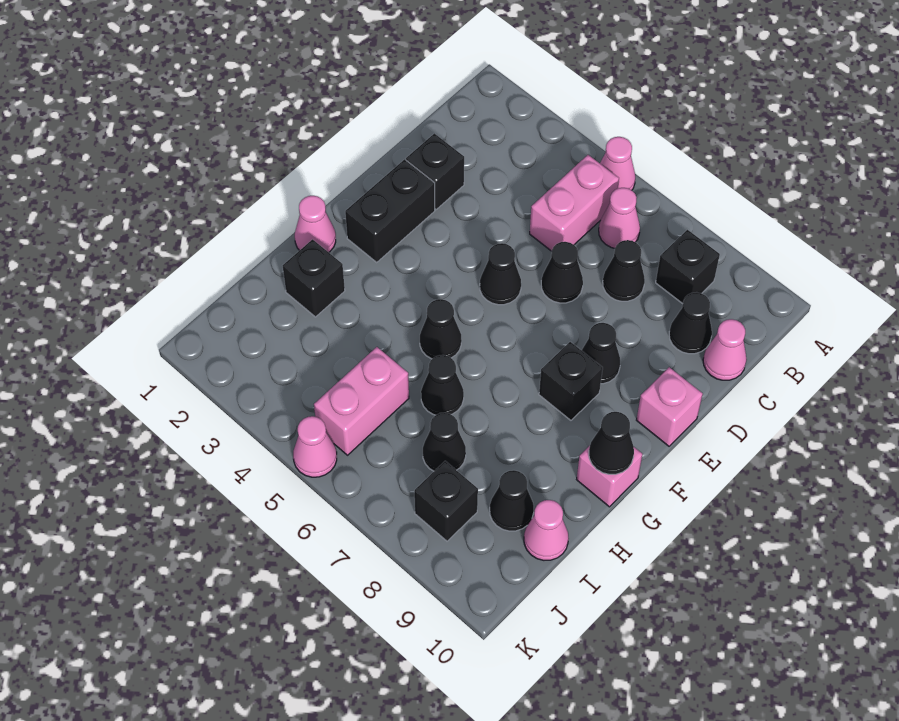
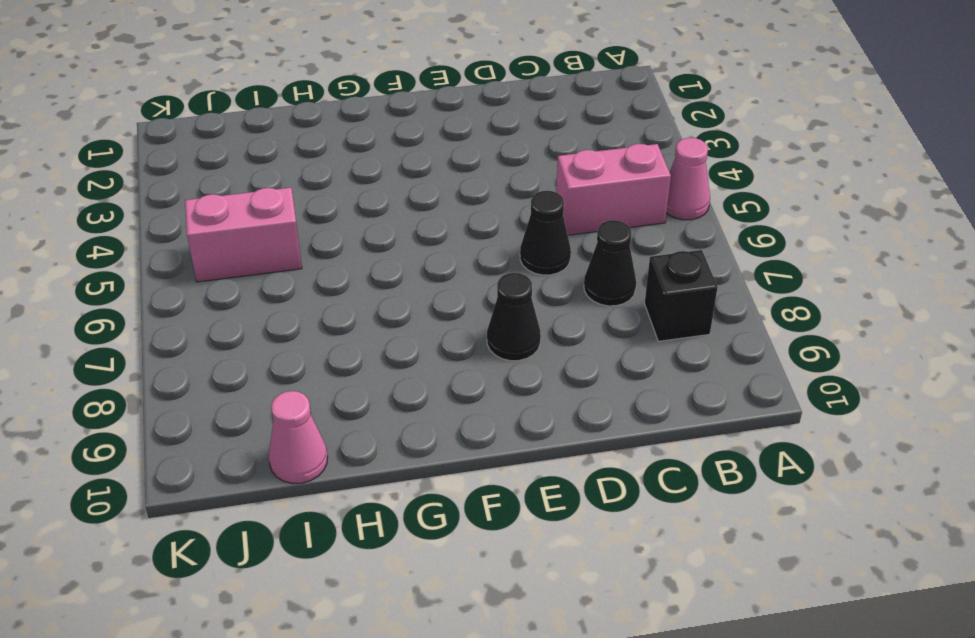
none -> pink cone B6 level 1
none -> black cone C9 level 1
none -> pink cone C10 level 1

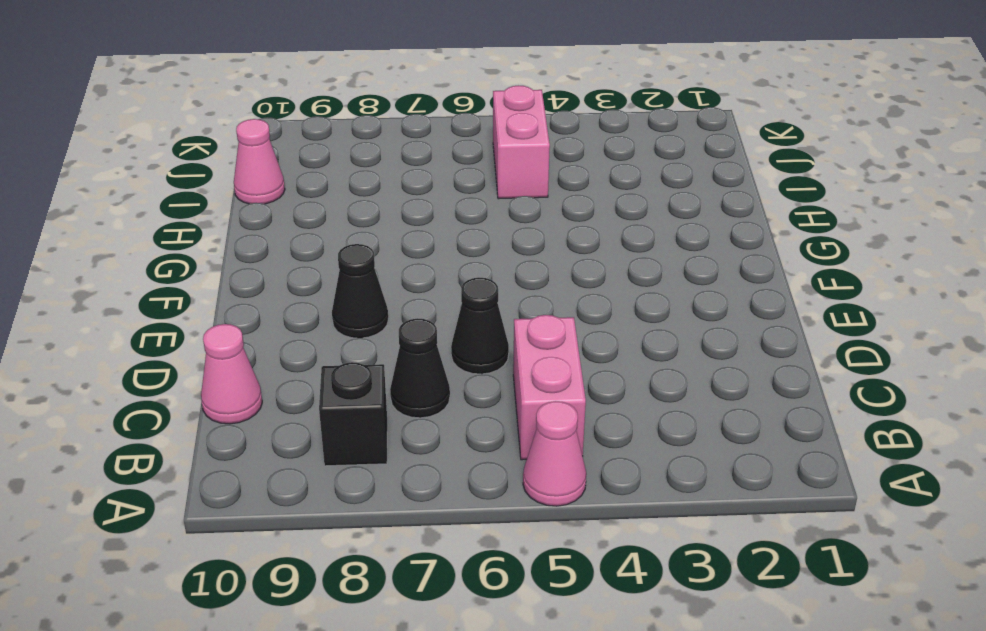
none -> pink cone B6 level 1
none -> black cone C9 level 1
none -> black brick D2 level 1

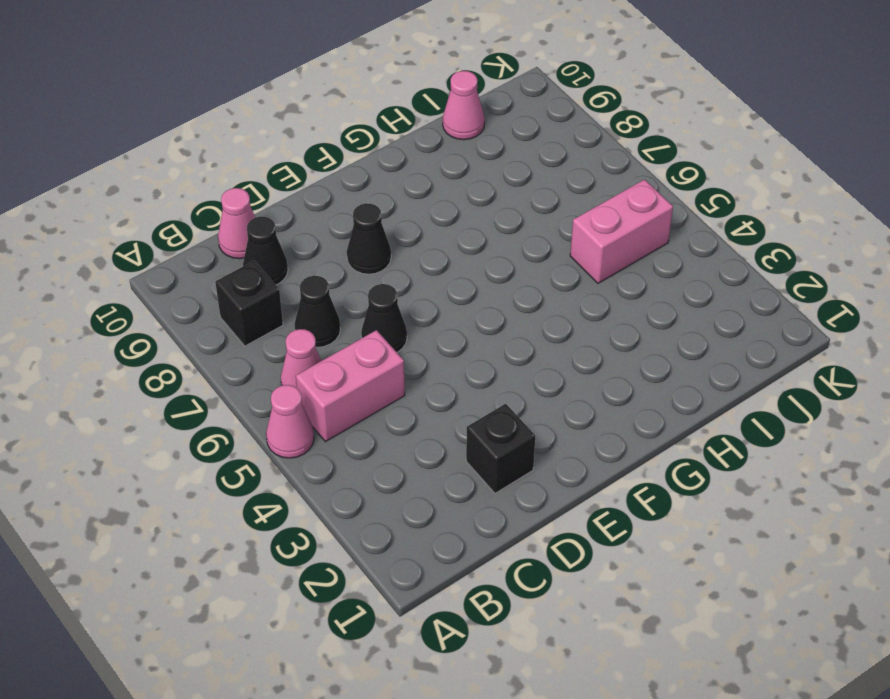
none -> black brick E2:F2 level 1
none -> black cone E5 level 1
none -> pink brick E10 level 1

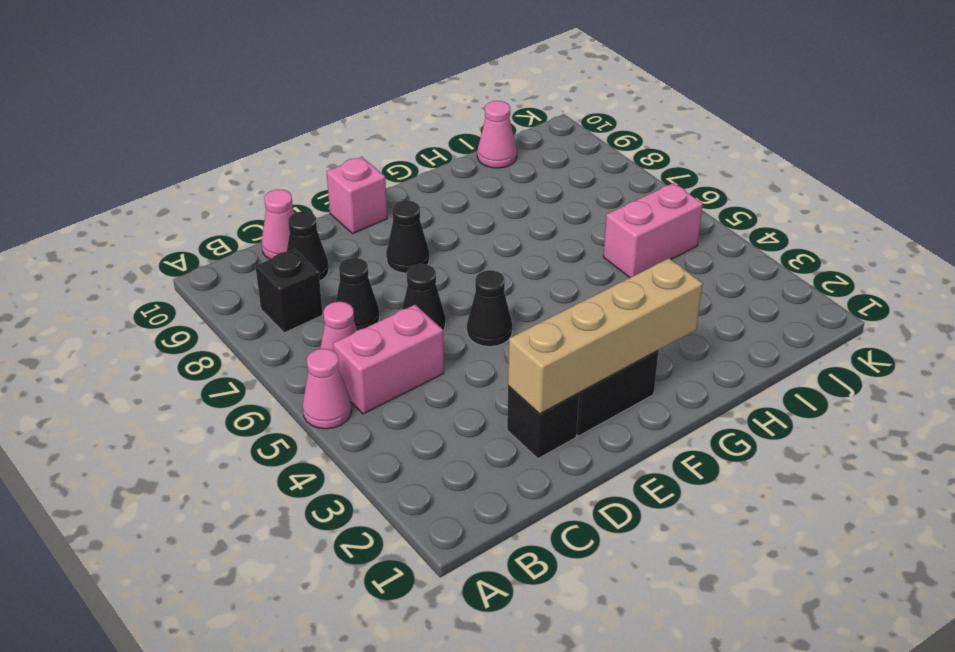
tan brick D2:G2 level 2 -> none
none -> black brick F8 level 1
none -> pink cone G1 level 1
none -> black cone G5 level 1

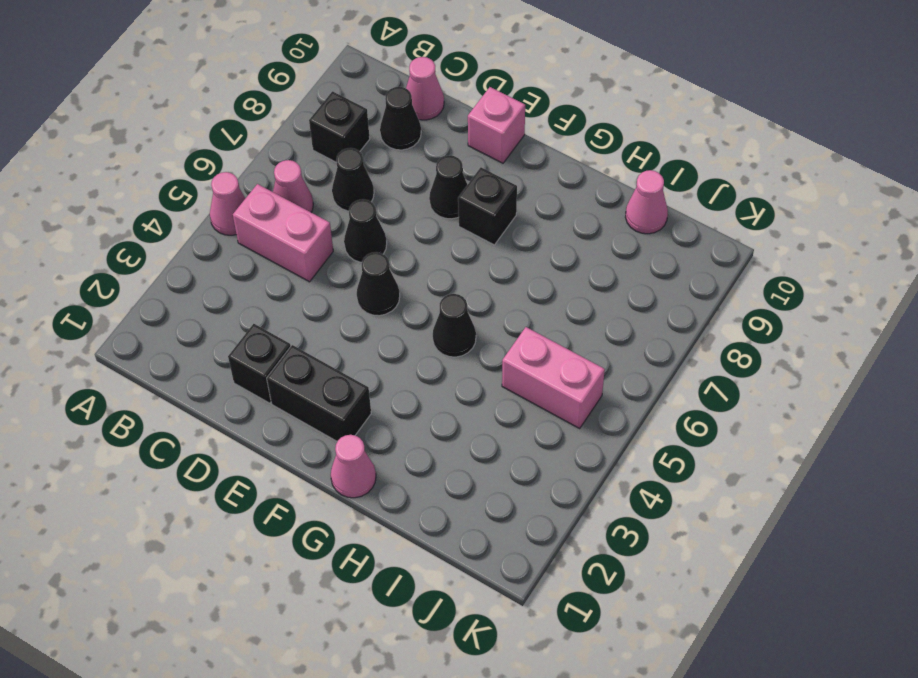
none -> pink brick G10 level 1
none -> black brick H2 level 1
none -> black cone H6 level 1

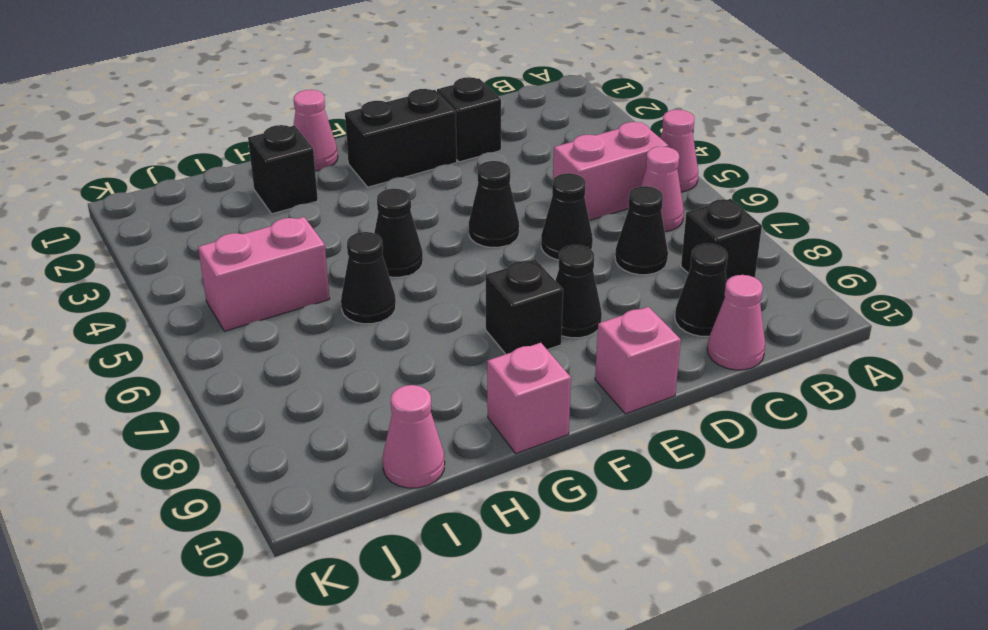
none -> black cone I7 level 1
none -> black cone I9 level 1
none -> black brick J8 level 1

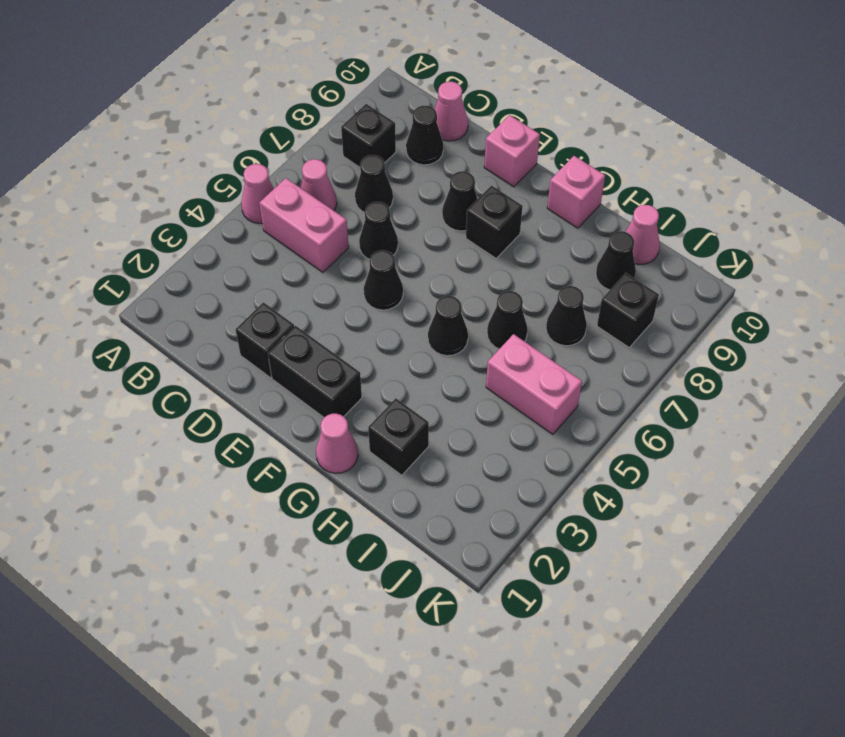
none -> pink cone K5 level 1
none -> black cone G10 level 2

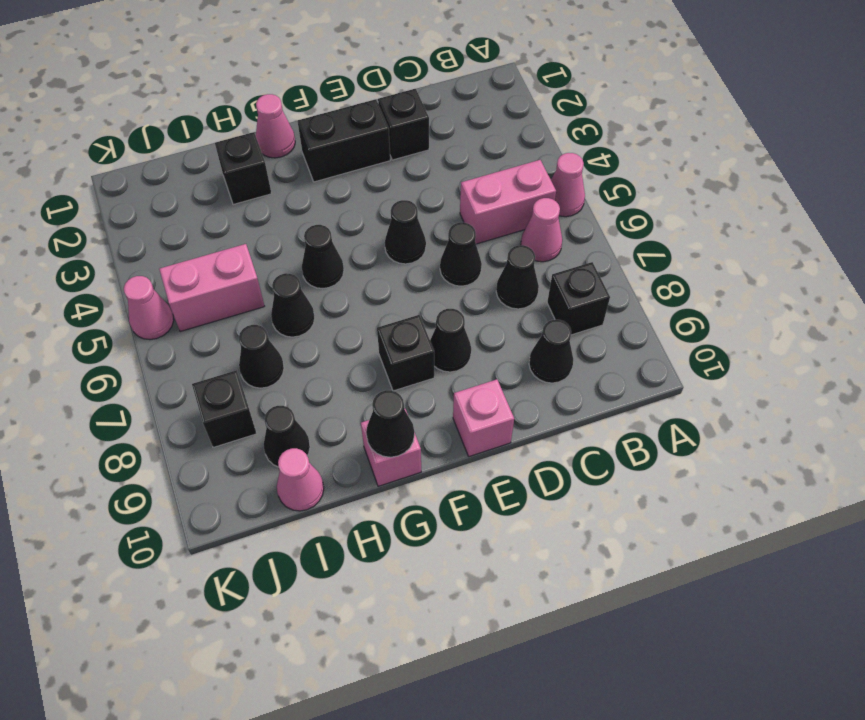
none -> pink cone C10 level 1

